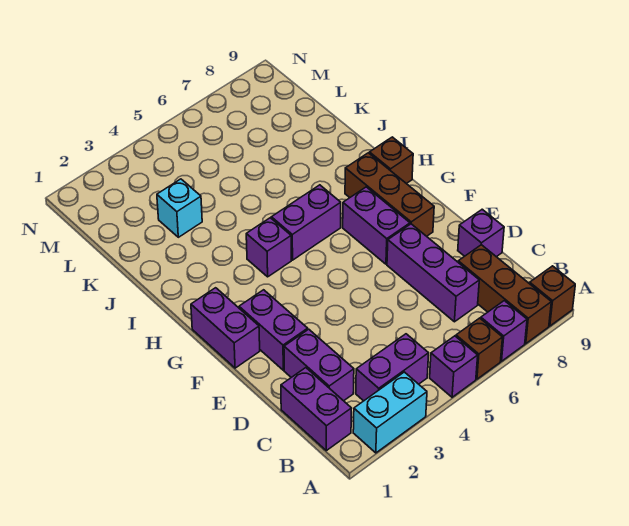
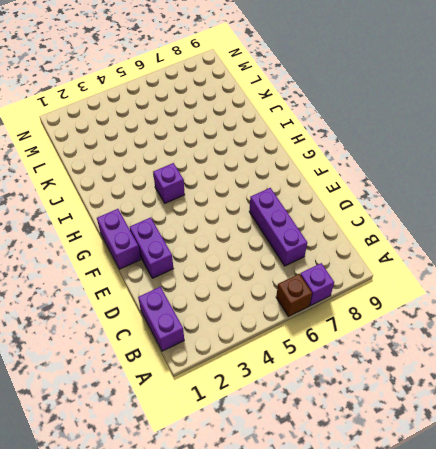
none -> cyan brick A2:A3 level 1
none -> purple brick A5 level 1
none -> brown brick A8:C8 level 1

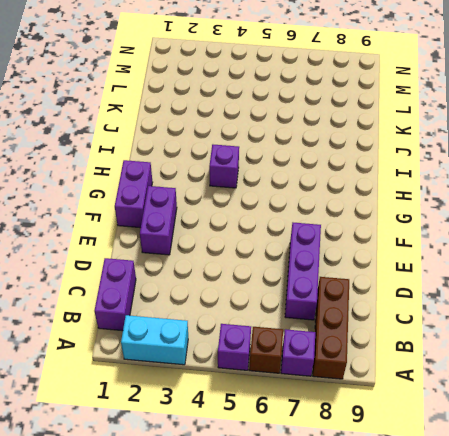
none -> brown brick A9 level 1
none -> purple brick B3:B4 level 1
none -> purple brick C2:D2 level 1

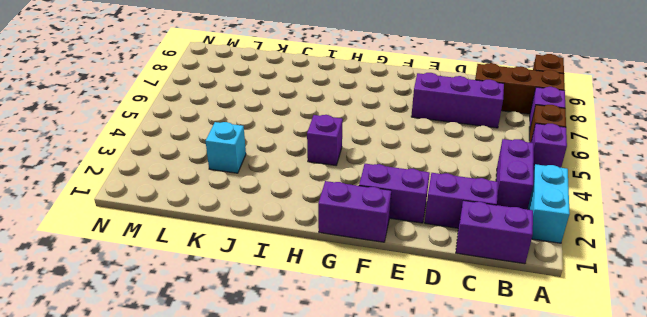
none -> purple brick D9 level 1
none -> purple brick F7:G7 level 1
none -> brown brick F8:H8 level 1

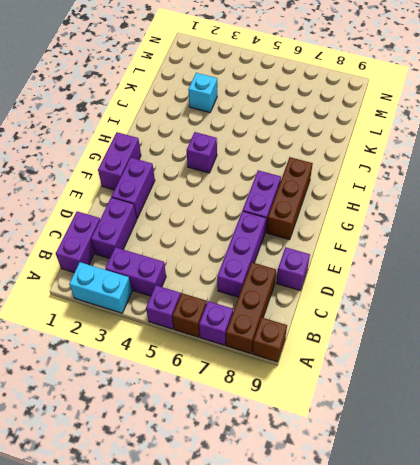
none -> purple brick H5:H6 level 1
none -> brown brick H9 level 1

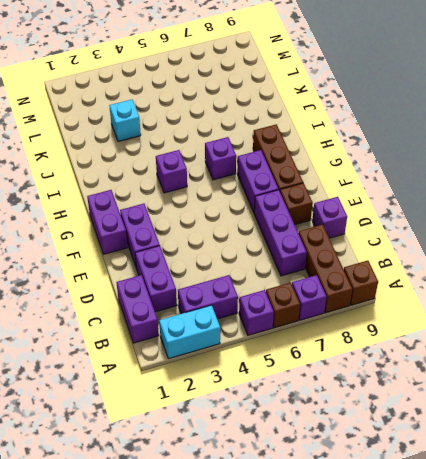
brown brick E8 level 1 -> brown brick H9 level 1
purple brick H6 level 1 -> purple brick H5:H6 level 1

